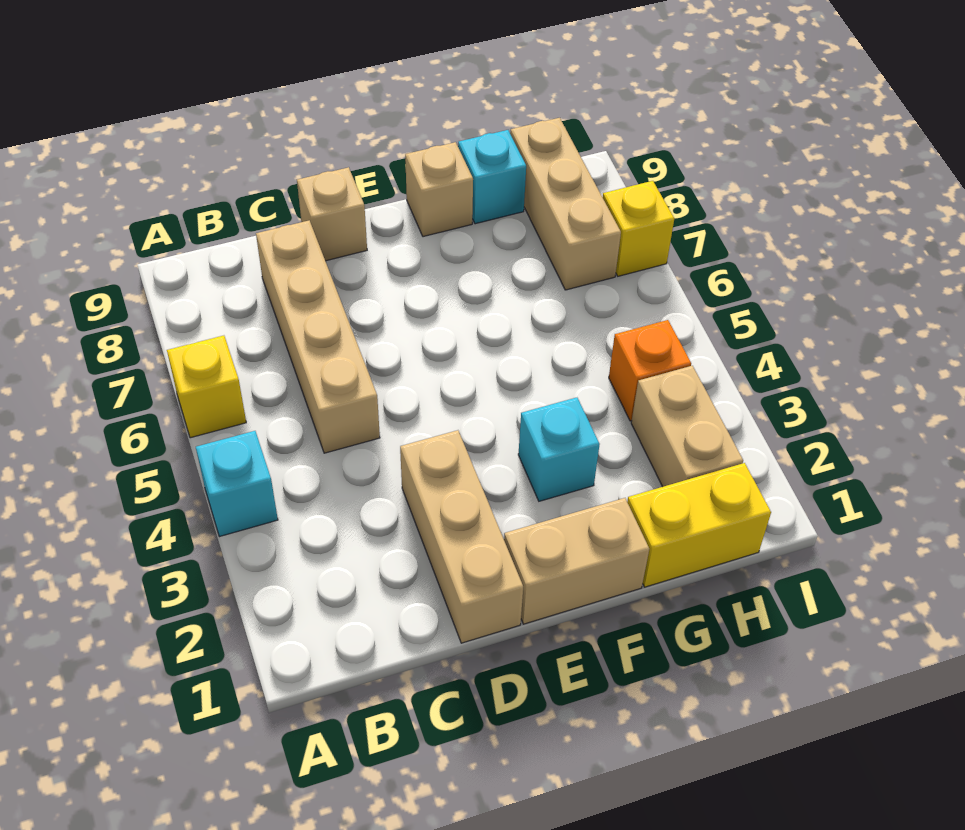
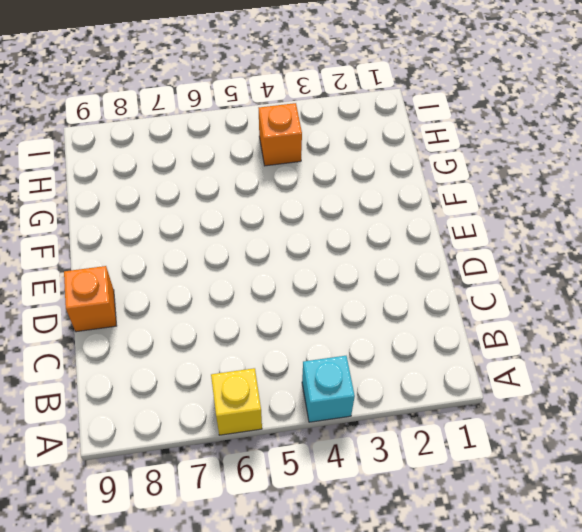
orange brick D9 level 1 -> tan brick D9 level 1
none -> tan brick C5:C8 level 1
none -> tan brick D1:D3 level 1
none -> tan brick E1:F1 level 1

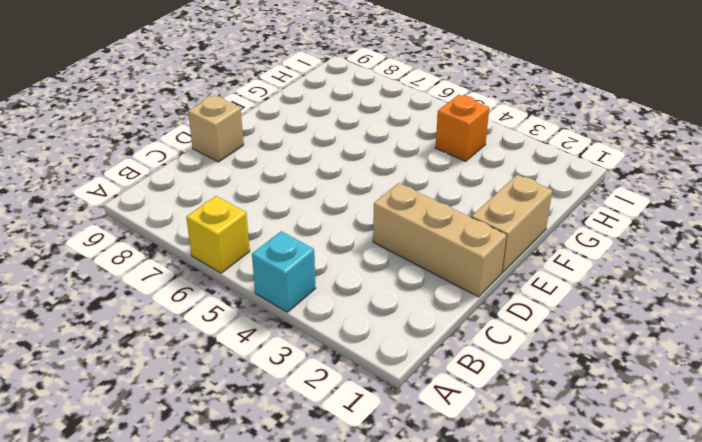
none -> tan brick C5:C8 level 1
none -> cyan brick F3 level 1
none -> tan brick F9 level 1

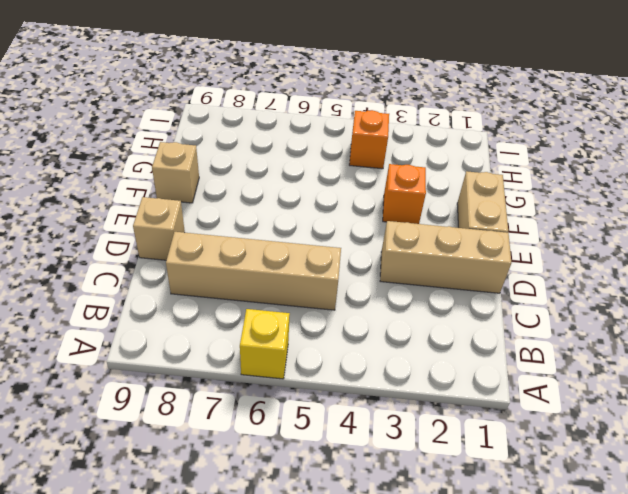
orange brick F3 level 1 -> cyan brick F3 level 1
none -> cyan brick A4 level 1
none -> yellow brick G1:H1 level 1
none -> cyan brick G9 level 1

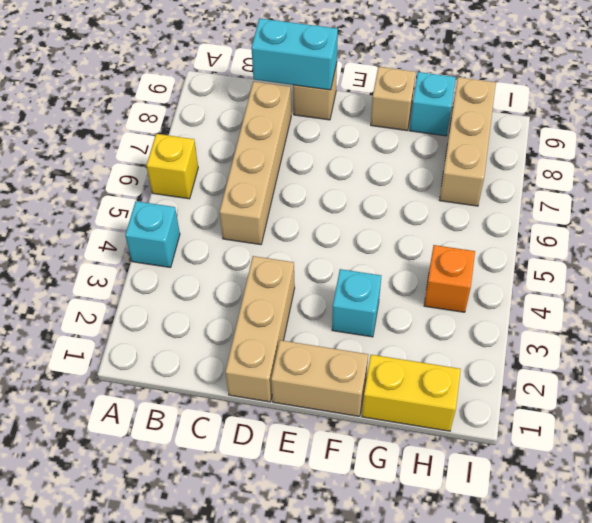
cyan brick C9:D9 level 2 -> none
none -> tan brick H2:H3 level 1
none -> yellow brick I7 level 1

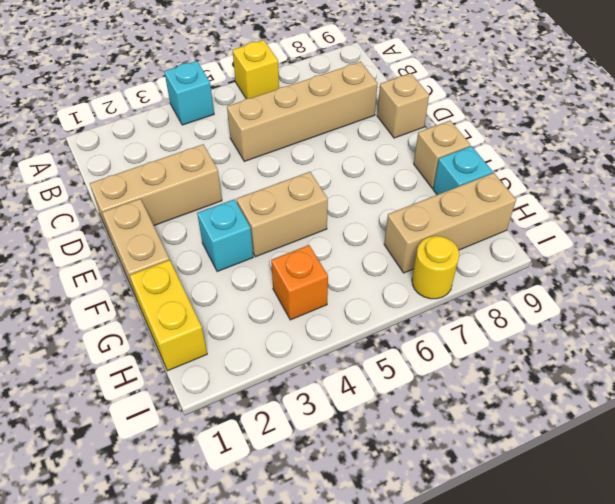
tan brick F4:F5 level 1 -> tan brick H2:H3 level 1
yellow round brick I7 level 1 -> yellow brick I7 level 1

